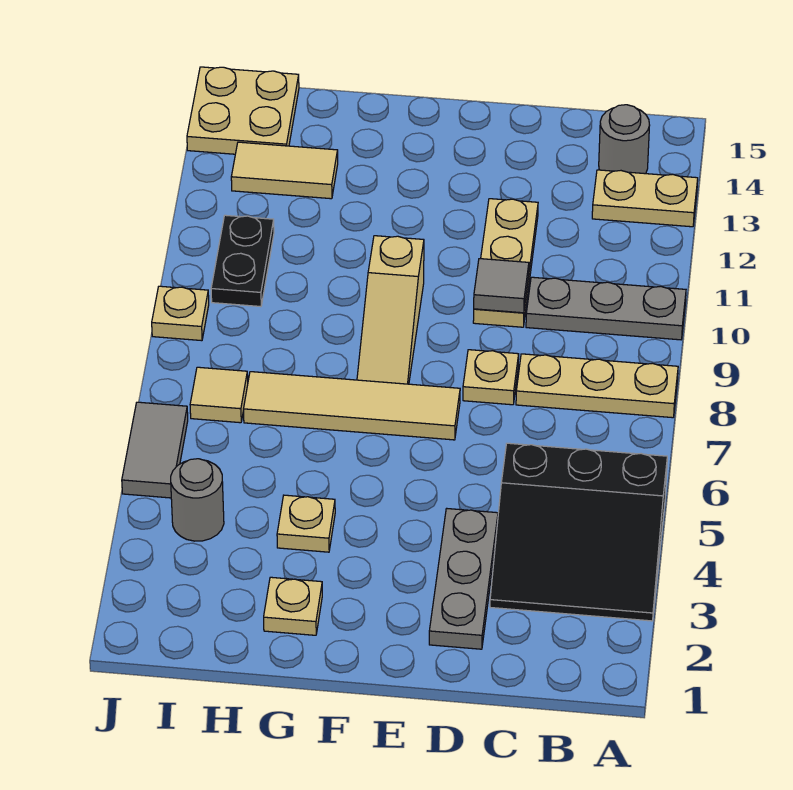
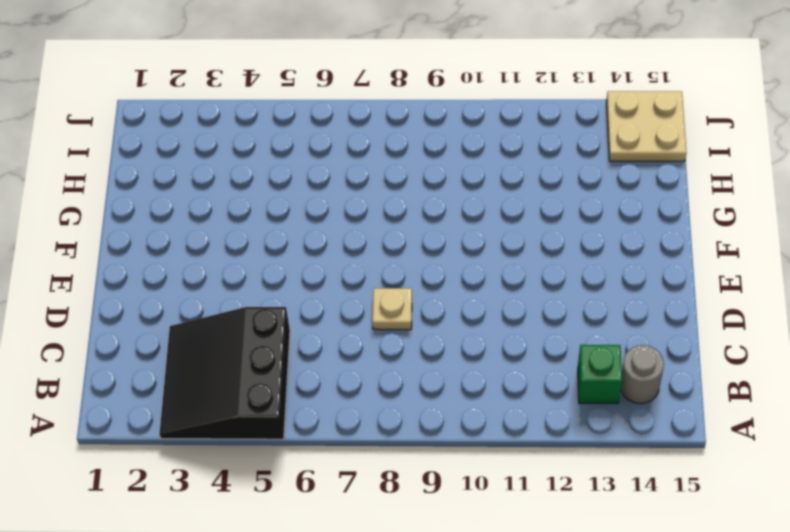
green brick B13 level 1 -> tan plate A13:B13 level 1
none -> tan plate A8:C8 level 1
none -> grey plate A10:C10 level 1
none -> grey plate D2:D4 level 1

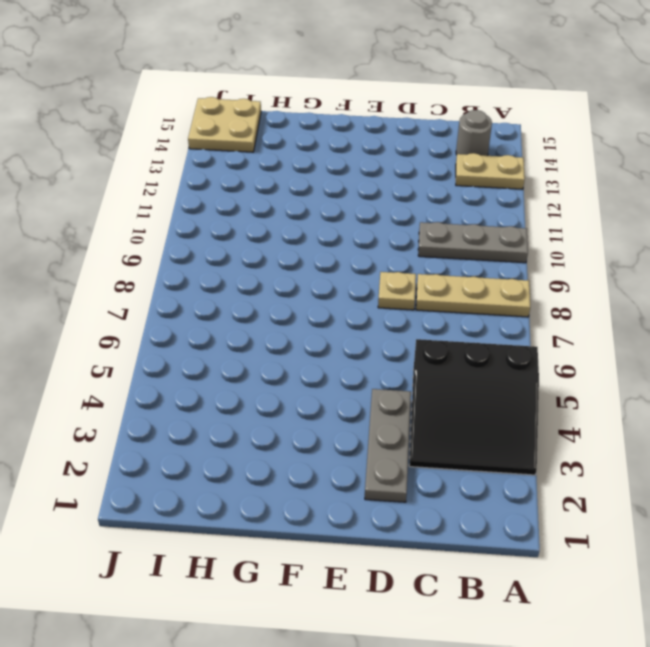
none -> tan plate D10:D12 level 1
none -> tan tile E7:H7 level 1
none -> tan slope F8:F10 level 1 top 10

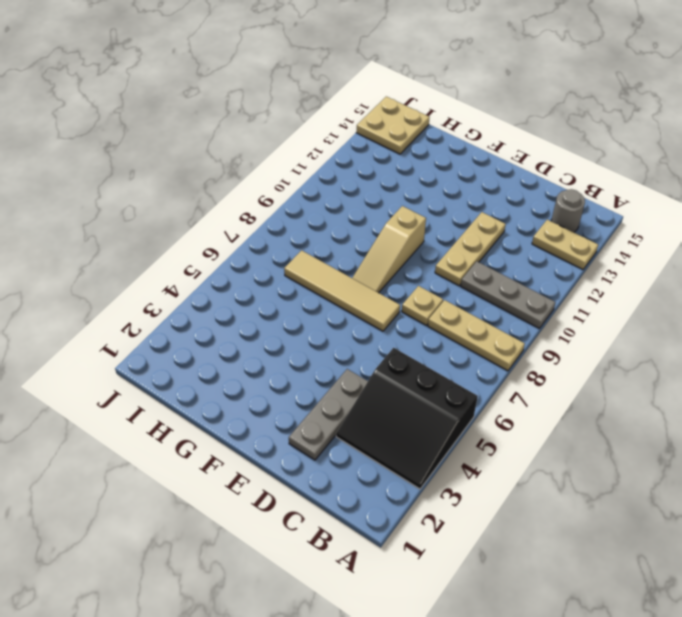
none -> tan plate G2 level 1
none -> tan plate G4 level 1
none -> tan tile H13:I13 level 1

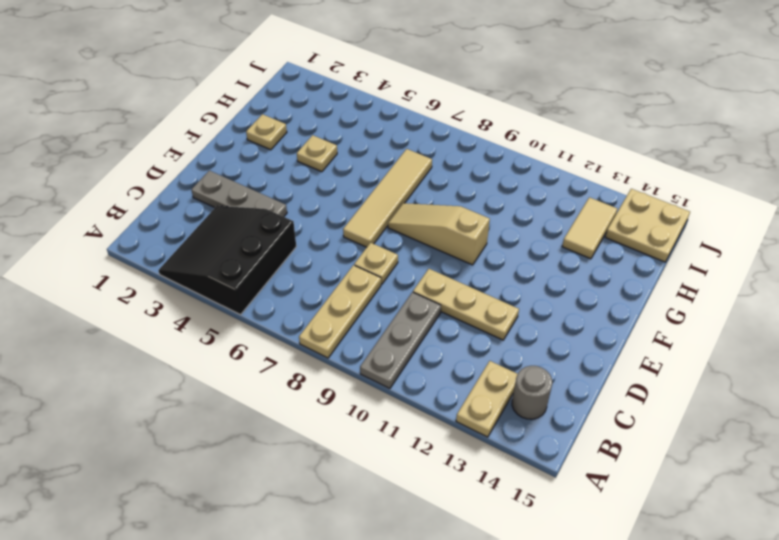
none -> grey round brick I4 level 1
none -> tan tile I7 level 1
none -> black plate I10:I11 level 1

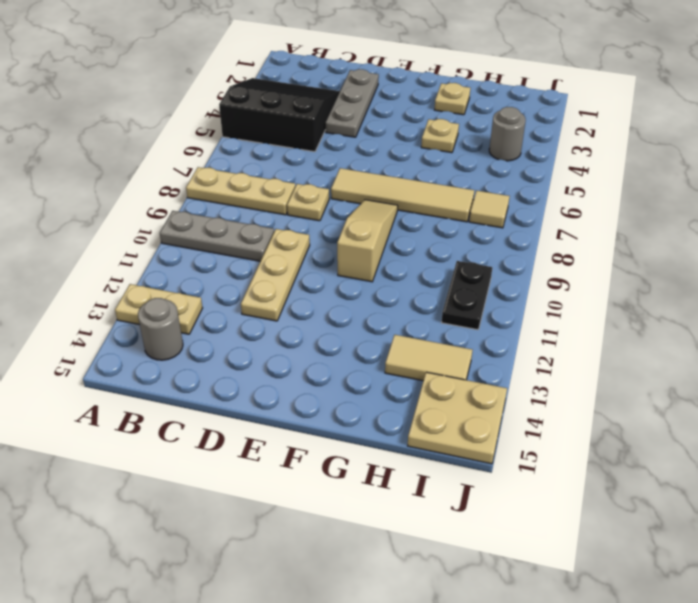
none -> grey tile J5:J6 level 1
none -> tan plate J9 level 1
none -> grey tile D10 level 2

